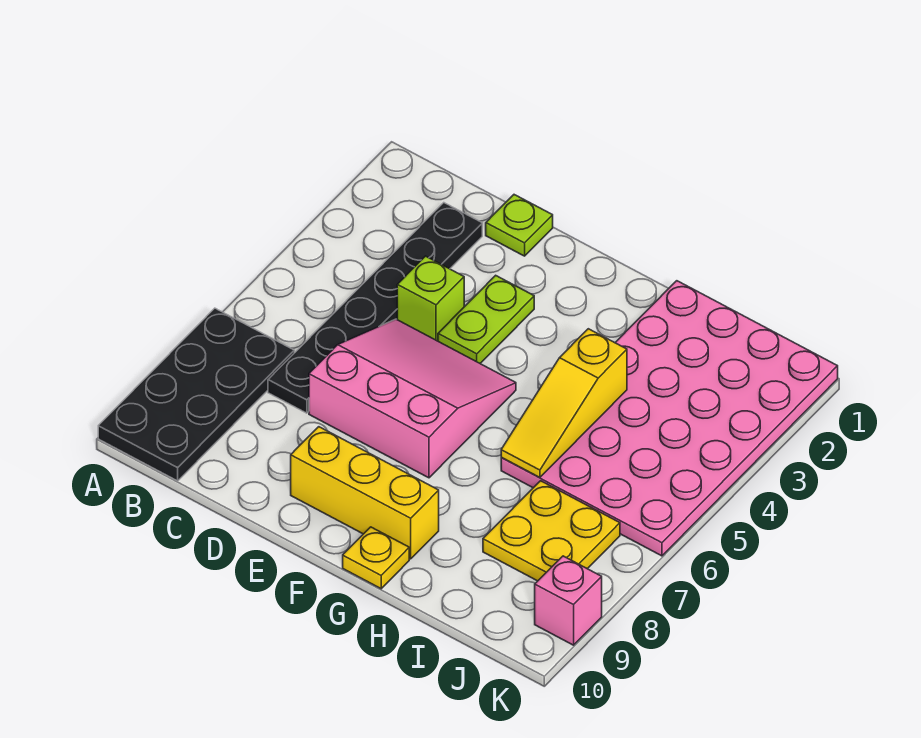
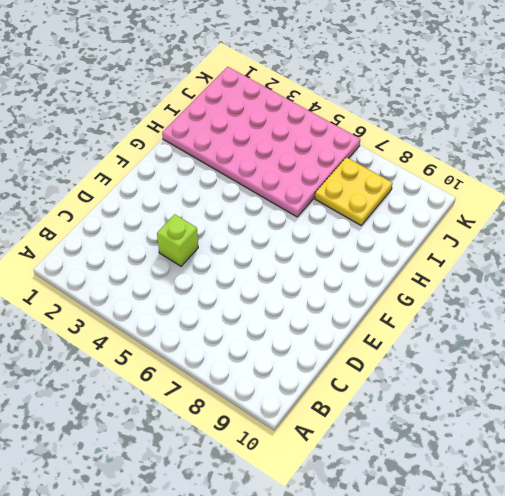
none -> black plate A7:B10 level 1
none -> black plate C2:C7 level 1
none -> lime plate D1 level 1

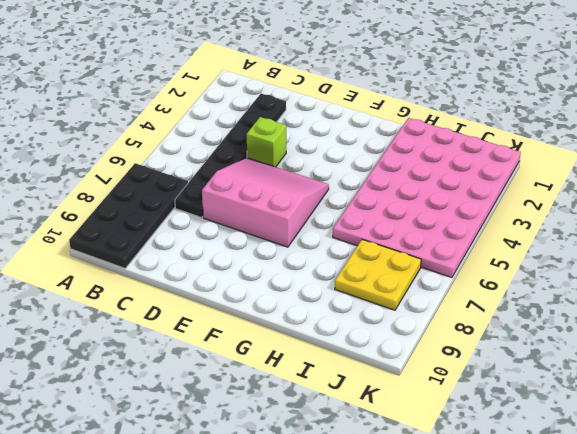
none -> lime plate D1 level 1
none -> lime plate E3:E4 level 1
none -> yellow brick E9:G9 level 1

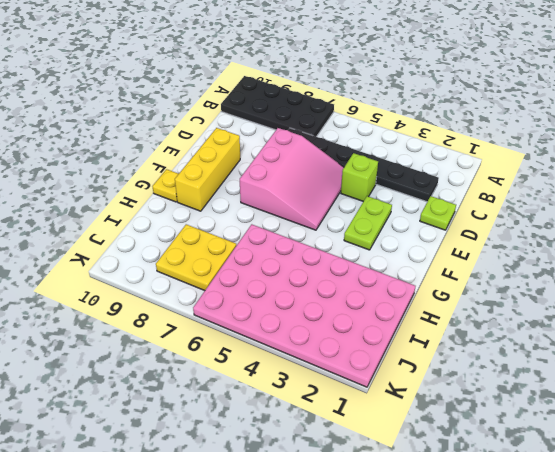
lime plate E3:F3 level 1 -> lime plate E3:E4 level 1
none -> pink brick K9 level 1
none -> yellow slope H4:H6 level 2 top 4

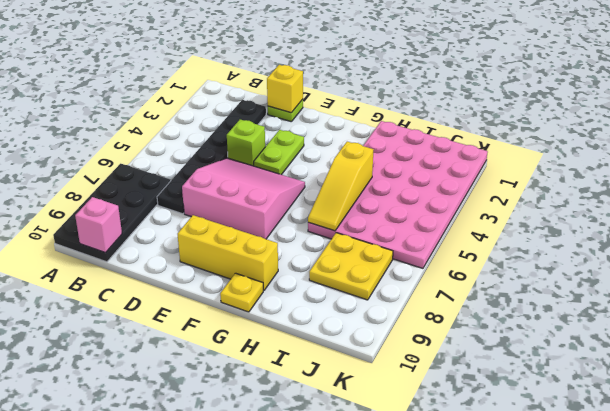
pink brick B10 level 2 -> pink brick K9 level 1
yellow brick D1 level 2 -> none

